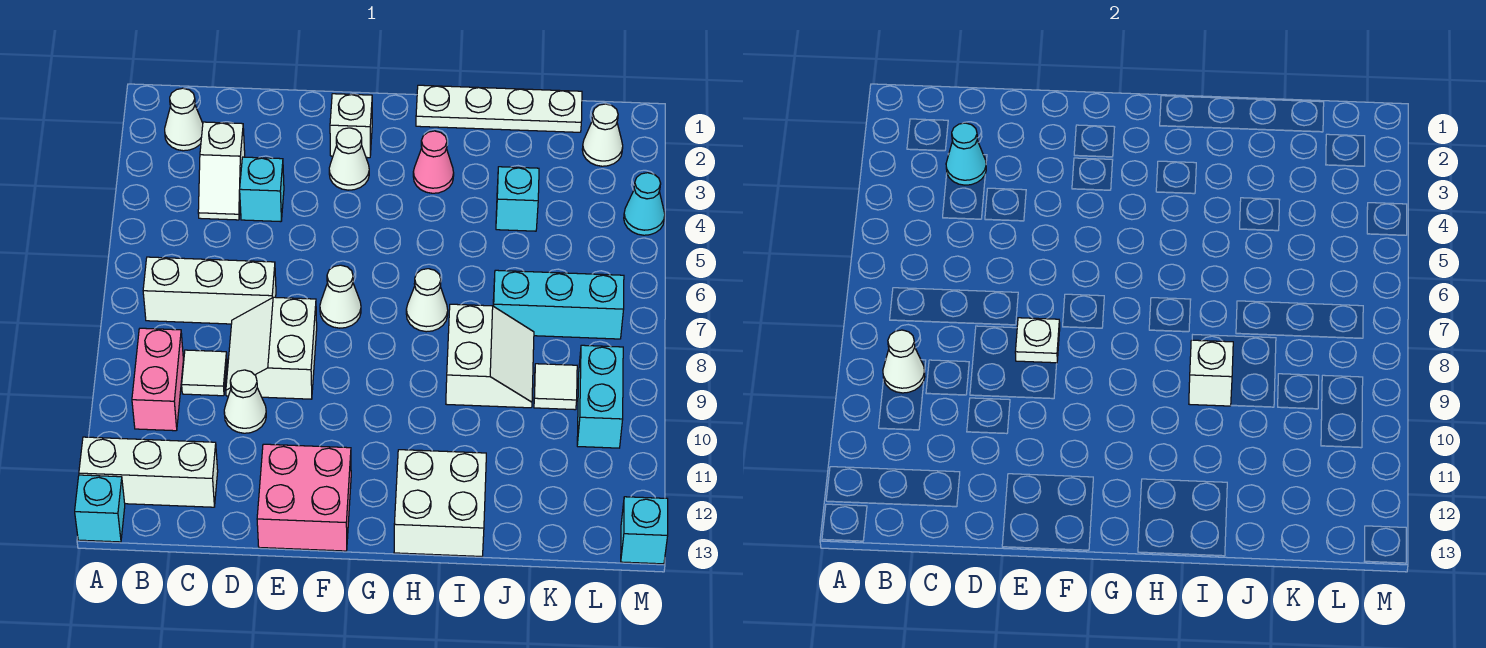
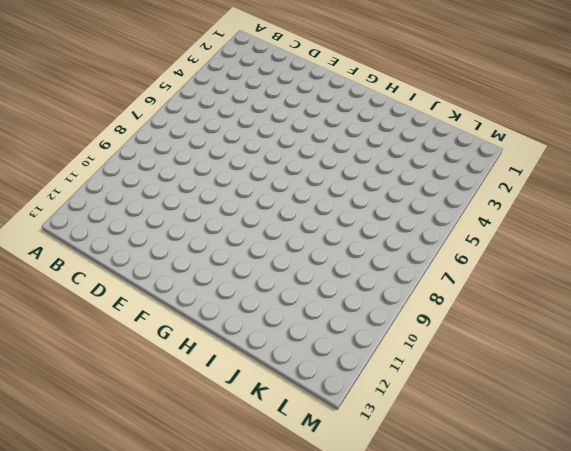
none -> white brick A12:C12 level 1
none -> cyan brick A13 level 1
none -> white cone B2 level 1
none -> white brick B7:D7 level 1

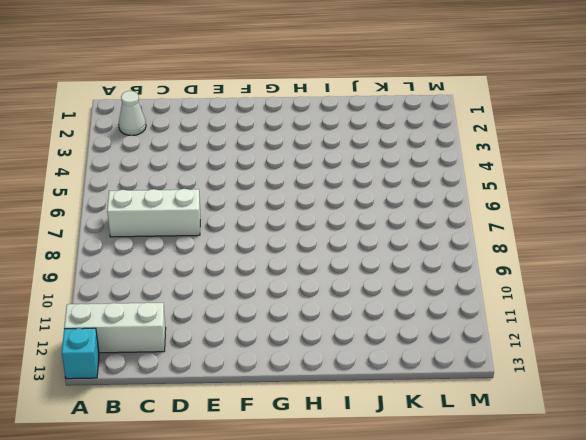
none -> pink brick B9:B10 level 1
none -> white slope C3:C4 level 1 top 3
none -> white tile C9 level 1
none -> cyan brick D4 level 1

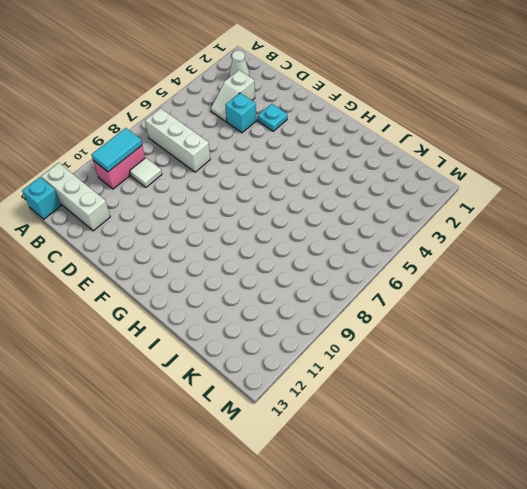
cyan tile B9:B10 level 2 -> white cone B9 level 2
cyan plate E3 level 1 -> none
none -> white slope D8:E9 level 1 top E
none -> white cone D10 level 1
none -> pink brick E12:F13 level 1
none -> white brick F2 level 1

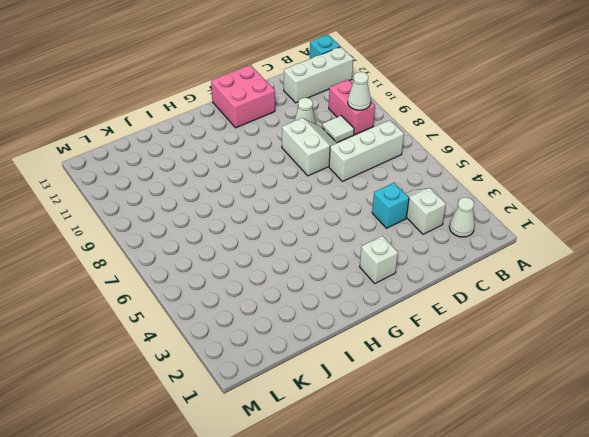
none -> white cone F3 level 1
none -> white cone F7 level 1
none -> white plate H1:K1 level 1
none -> pink cone H3 level 1

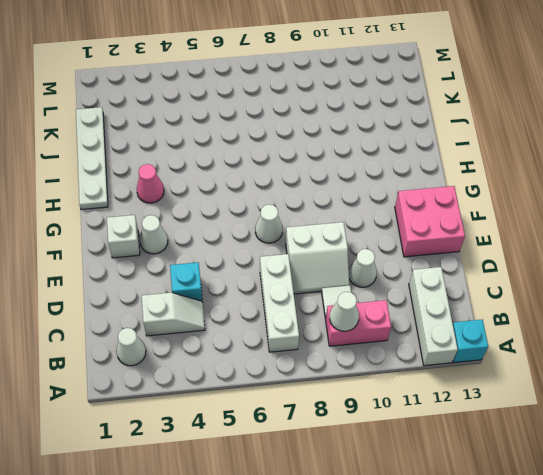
none -> white cone H7 level 1
none -> white brick H12:I13 level 1
none -> white slope I8:J9 level 1 top I
none -> cyan brick J4 level 1

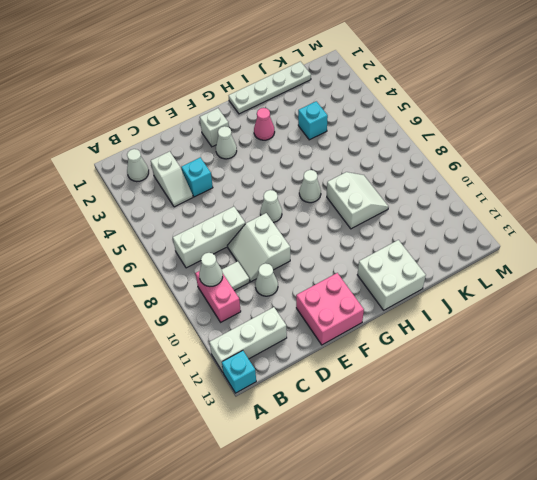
none -> cyan brick J7:L7 level 1
none -> white tile K9 level 1
none -> white cone L2 level 1
none -> cyan brick L9:L10 level 1

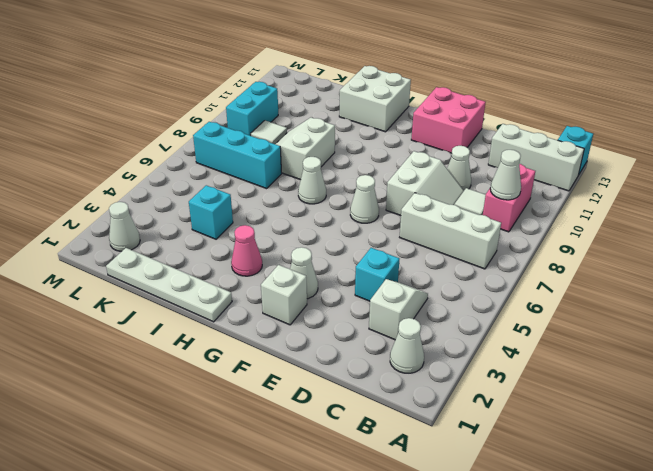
none -> cyan cone M4 level 1
none -> cyan brick M13 level 1
none -> cyan cone C3 level 2
none -> white plate E8 level 2

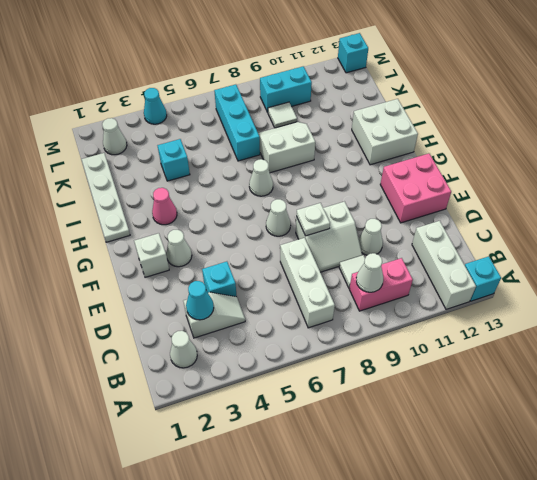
none -> white brick I9 level 2

